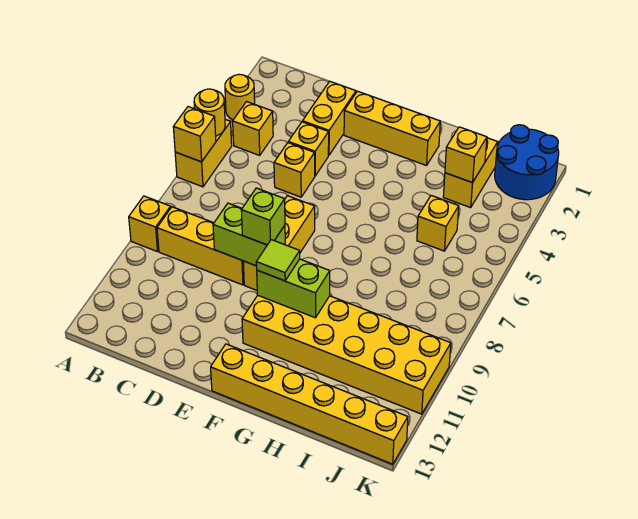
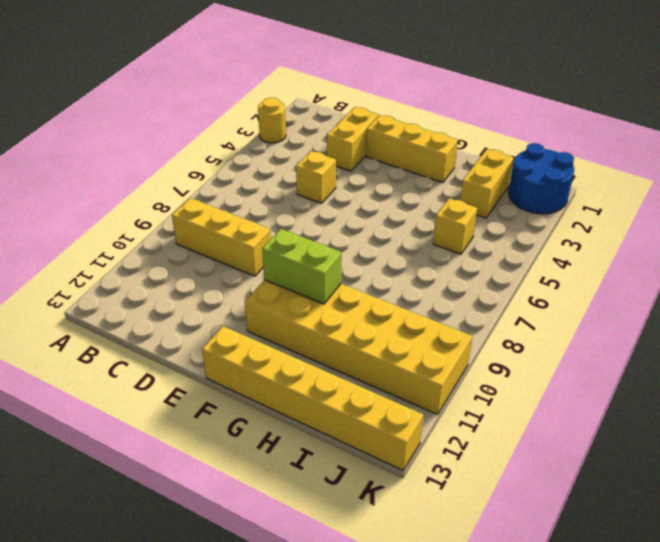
none -> yellow brick A5:A6 level 1
none -> yellow brick A9 level 1
none -> yellow brick B4 level 1

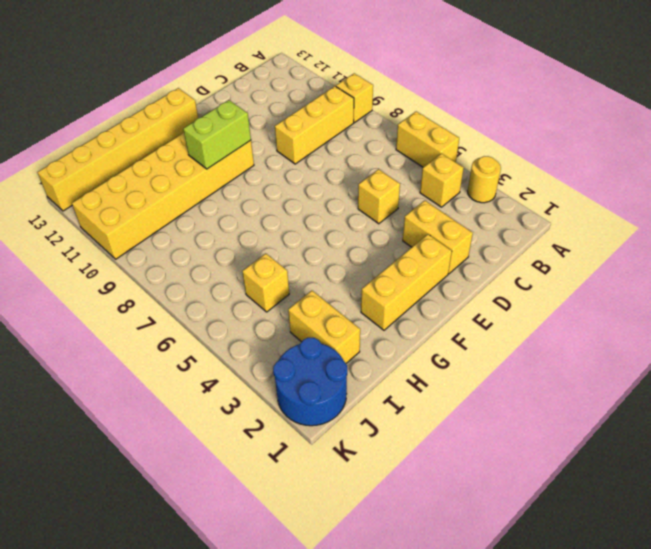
none -> yellow brick D4 level 1
none -> yellow brick E7:E9 level 1
none -> yellow round brick A5 level 2

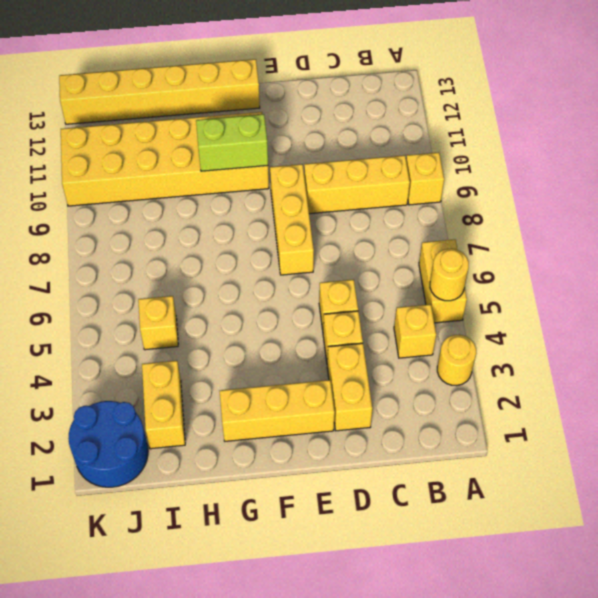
none -> yellow brick A6 level 2
none -> lime brick D9:E9 level 2
none -> yellow brick I3 level 2

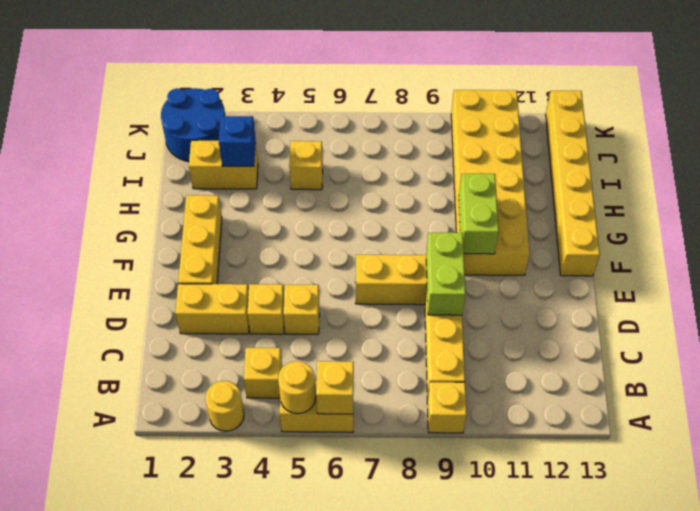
blue brick I3 level 2 -> yellow brick I3 level 2
none -> lime brick E9 level 3
none -> lime tile F10 level 3

